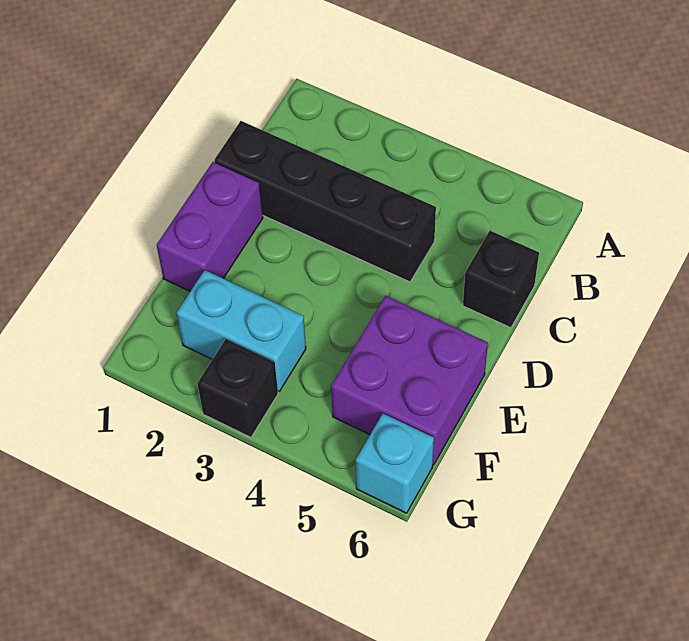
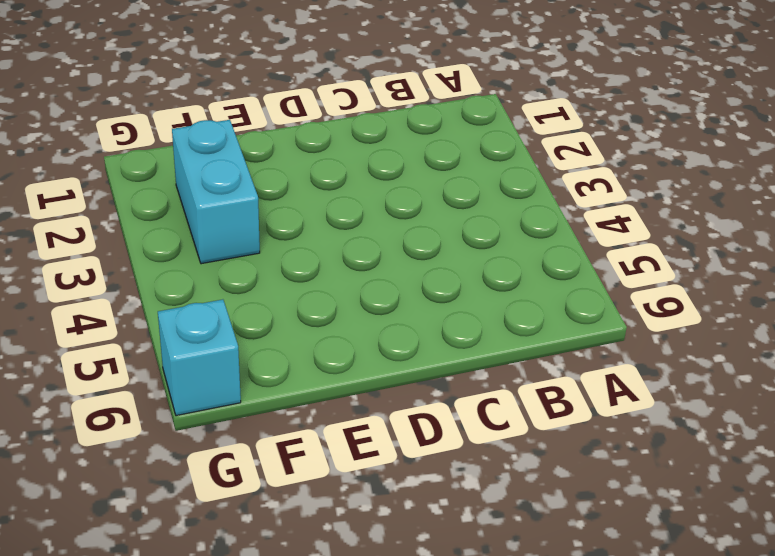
none -> black brick C1:C4 level 1
none -> black brick C6 level 1

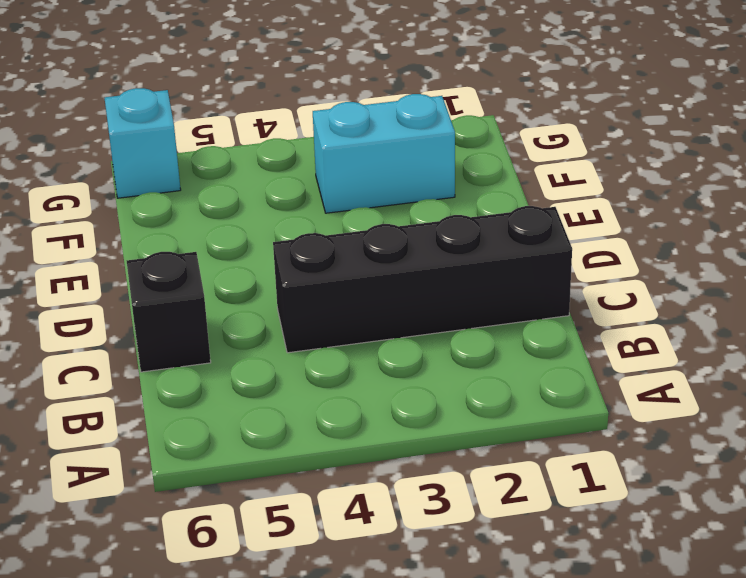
none -> purple brick D1:E1 level 1
none -> purple brick E5:F6 level 1

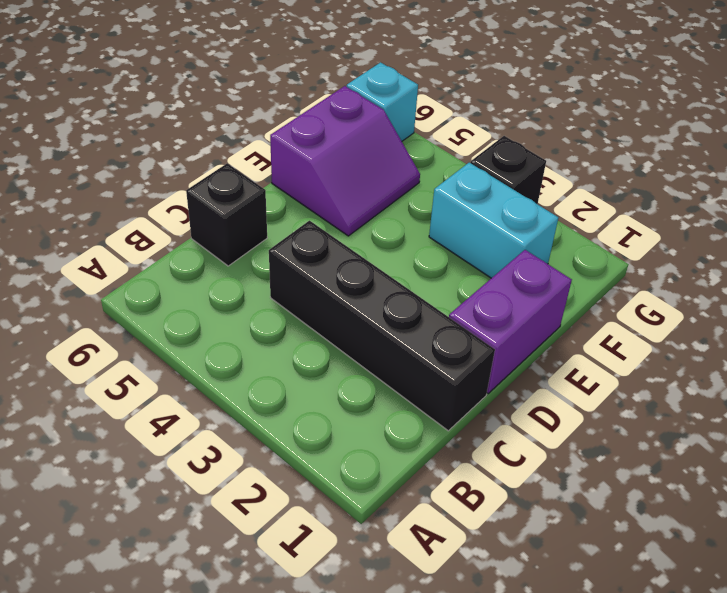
purple slope E5:F6 level 1 top 6 -> purple brick E5:F6 level 1

